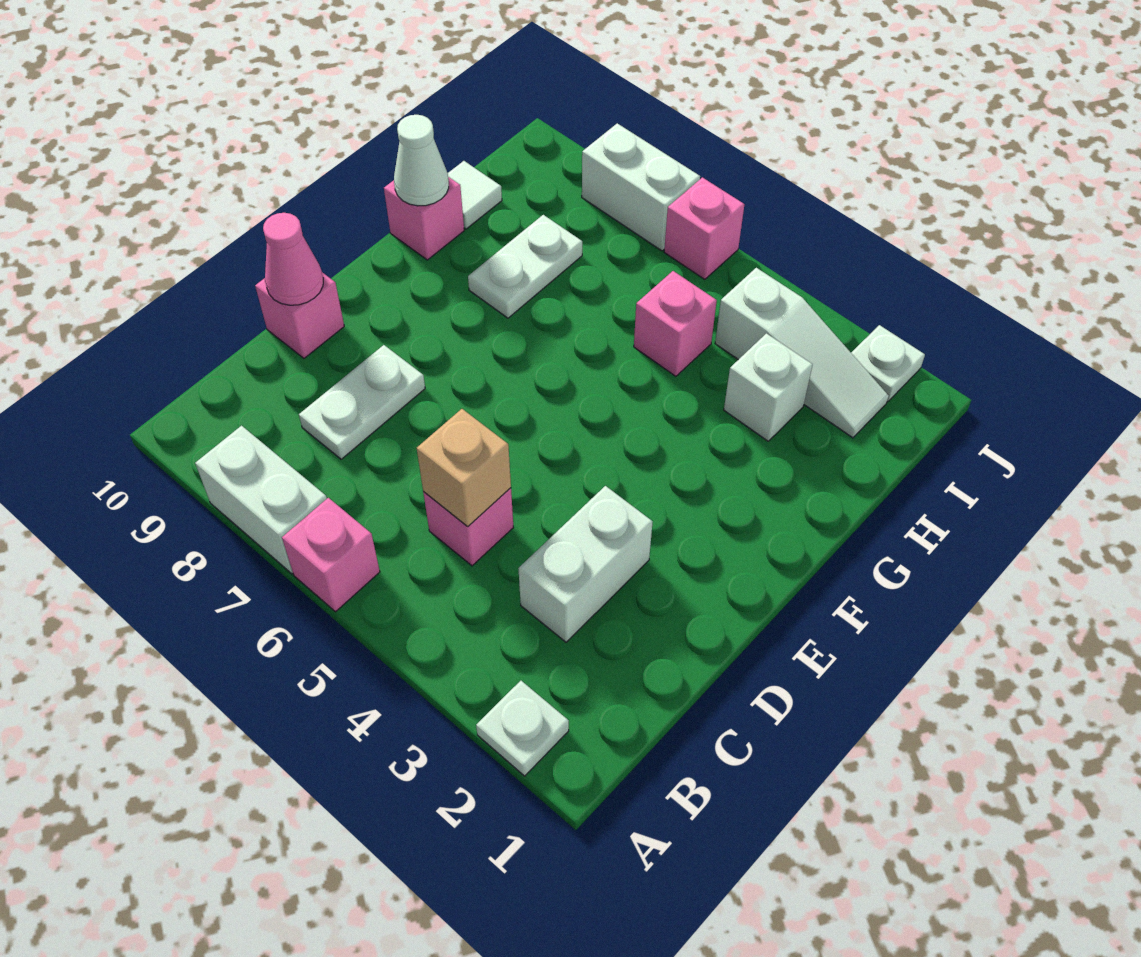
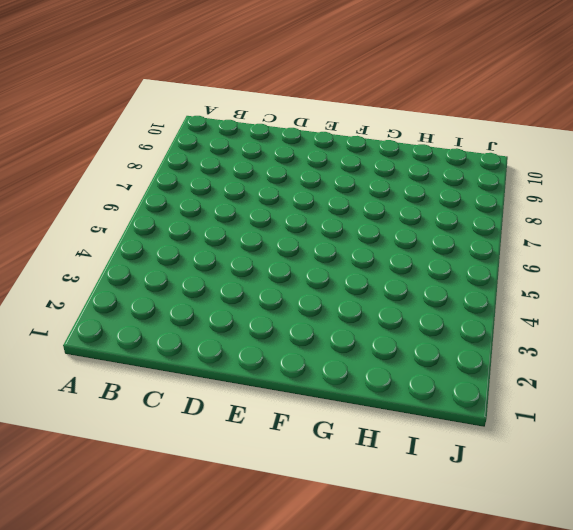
none -> white plate A2 level 1
none -> pink brick A6 level 1
none -> white brick A7:A8 level 1

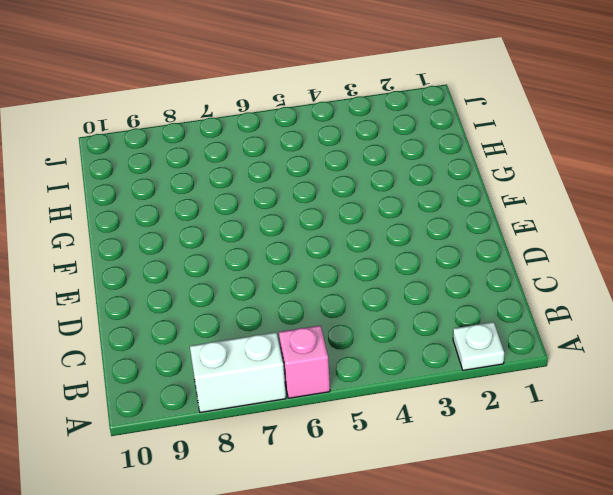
none -> white brick C3:D3 level 1
none -> pink brick C5 level 1
none -> white plate C8:D8 level 1

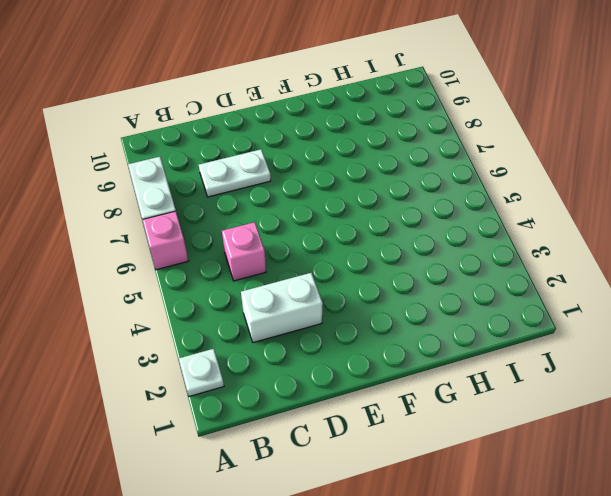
none -> pink brick D10 level 1
none -> white plate G8:H8 level 1
none -> pink brick G10 level 1

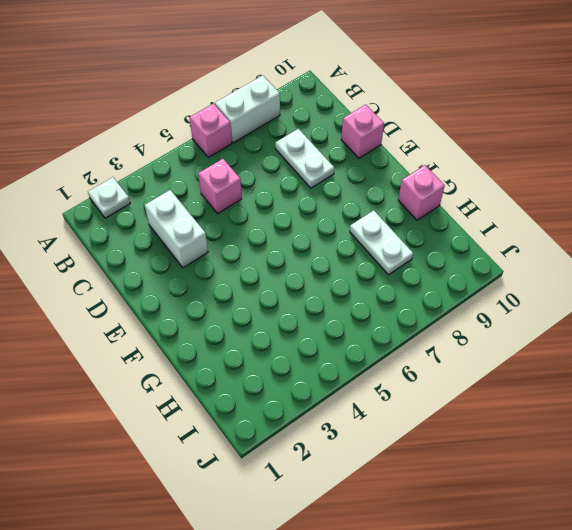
none -> white brick H3 level 1
none -> pink brick H5 level 1
none -> white tile H10 level 1

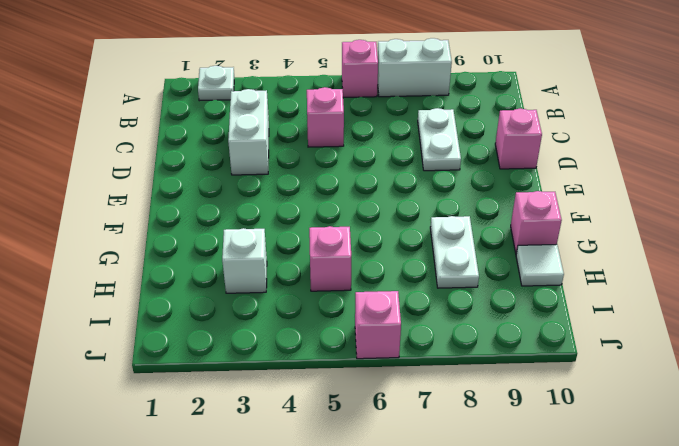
none -> white slope I2:I4 level 1 top 4
none -> white plate J2 level 1
none -> white brick J7:J8 level 1

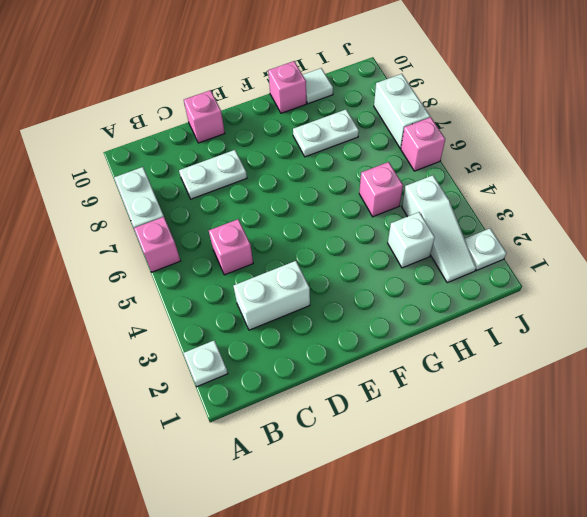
none -> tan brick C5 level 2
none -> pink cone D10 level 2
none -> white cone G10 level 2

